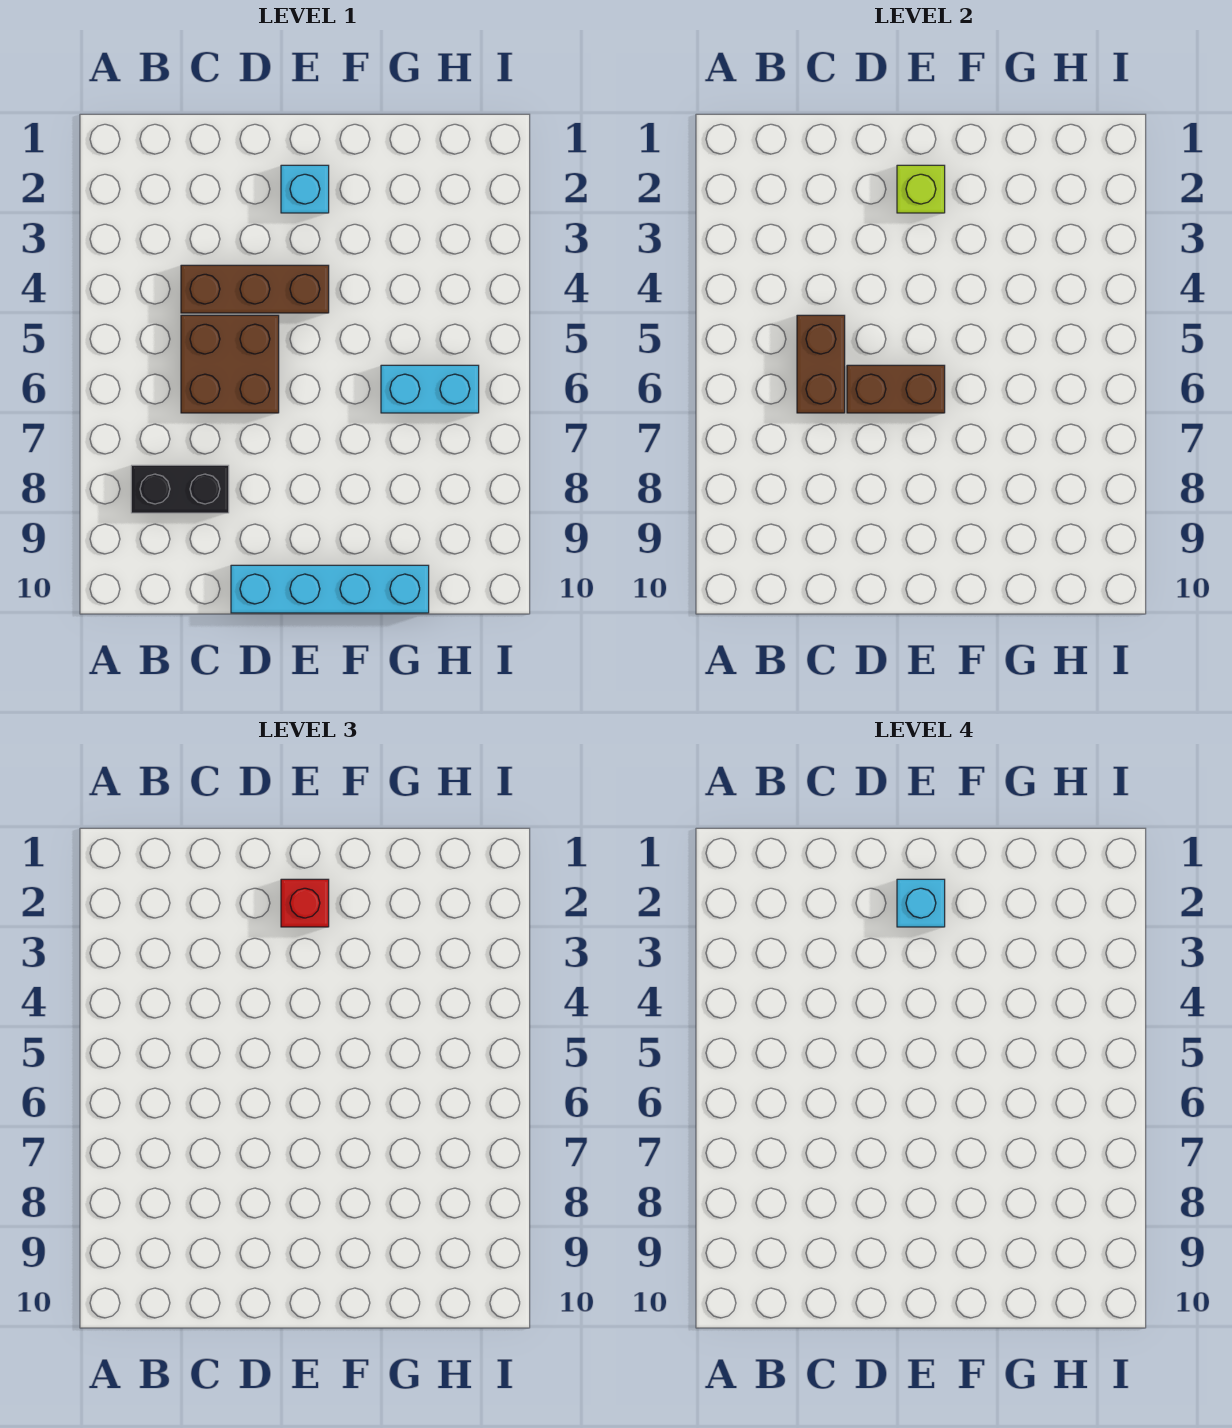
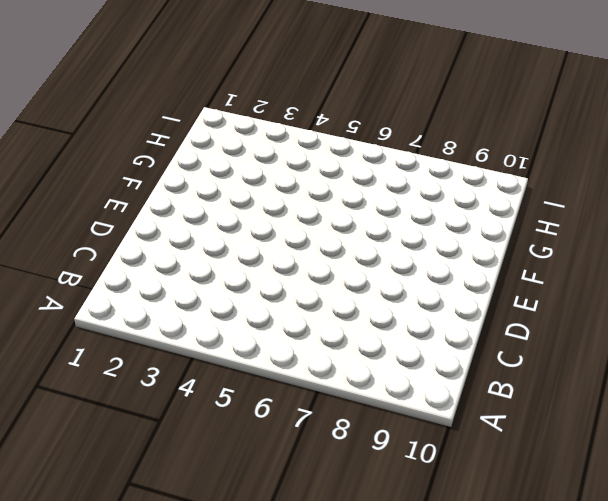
none -> black brick B8:C8 level 1
none -> brown brick C4:E4 level 1

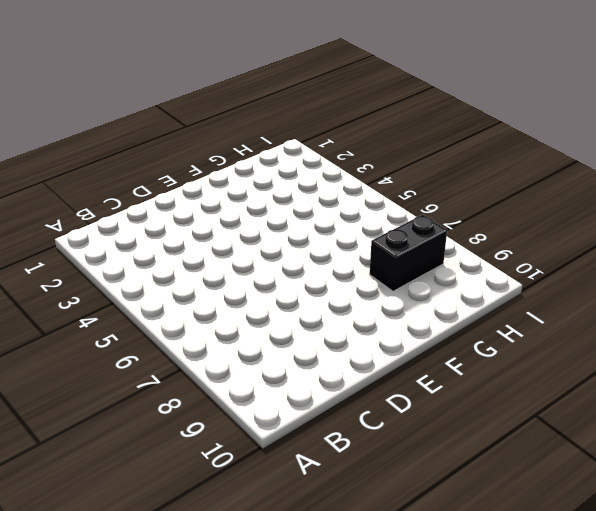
black brick G8:H8 level 1 -> black brick B8:C8 level 1
none -> brown brick C4:E4 level 1
none -> brown brick C5:D6 level 1

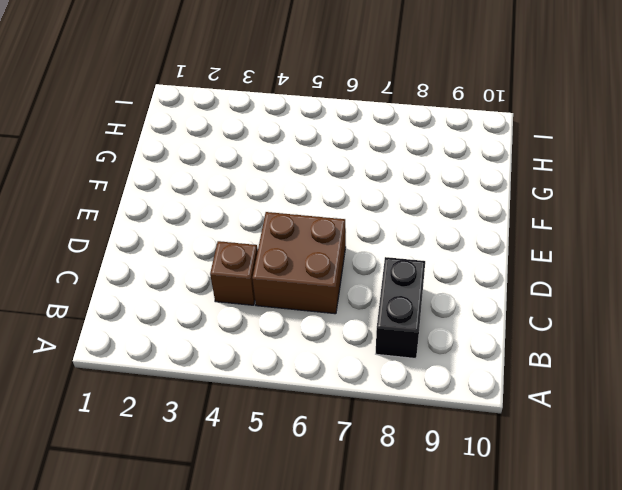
brown brick C4 level 1 -> brown brick C4:E4 level 1
none -> cyan brick D10:G10 level 1
none -> cyan brick E2 level 1

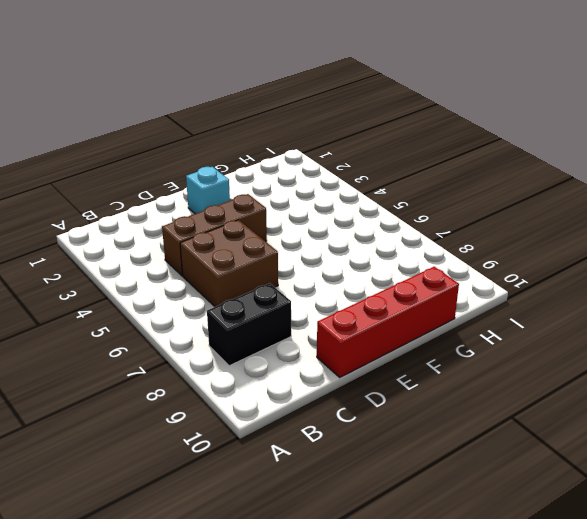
red brick D10:G10 level 1 -> cyan brick D10:G10 level 1
none -> cyan brick G6:H6 level 1
none -> brown brick C5:C6 level 2

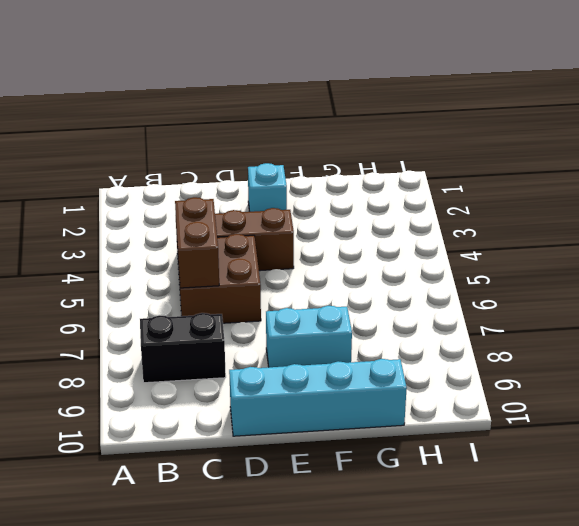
cyan brick E8:F8 level 1 -> cyan brick G6:H6 level 1
none -> brown brick D6:E6 level 2
none -> lime brick E2 level 2

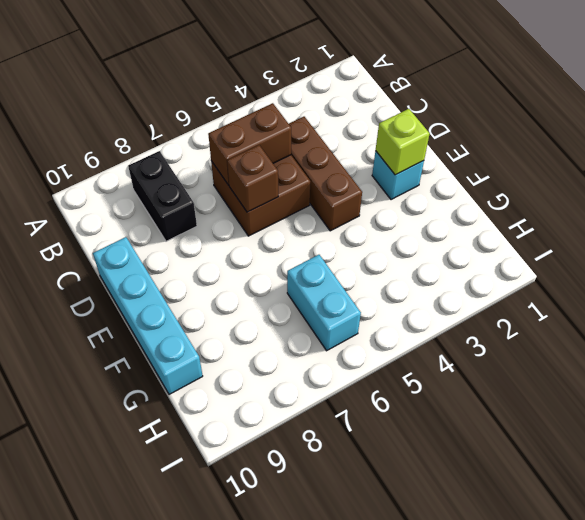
brown brick D6 level 2 -> brown brick D6:E6 level 2
none -> red brick E2 level 3
none -> cyan brick E2 level 4

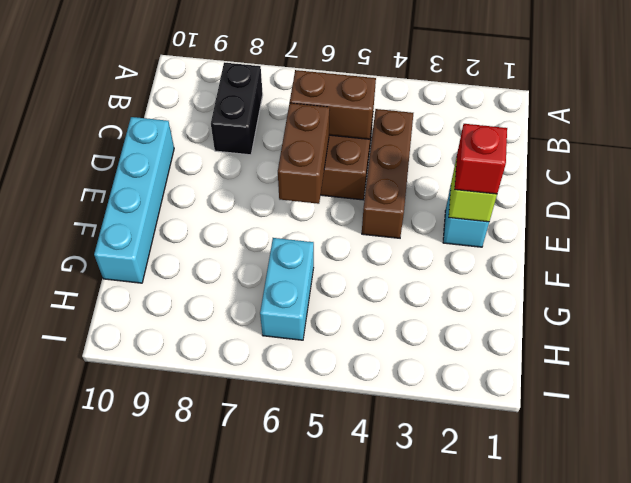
none -> cyan brick E2 level 4

